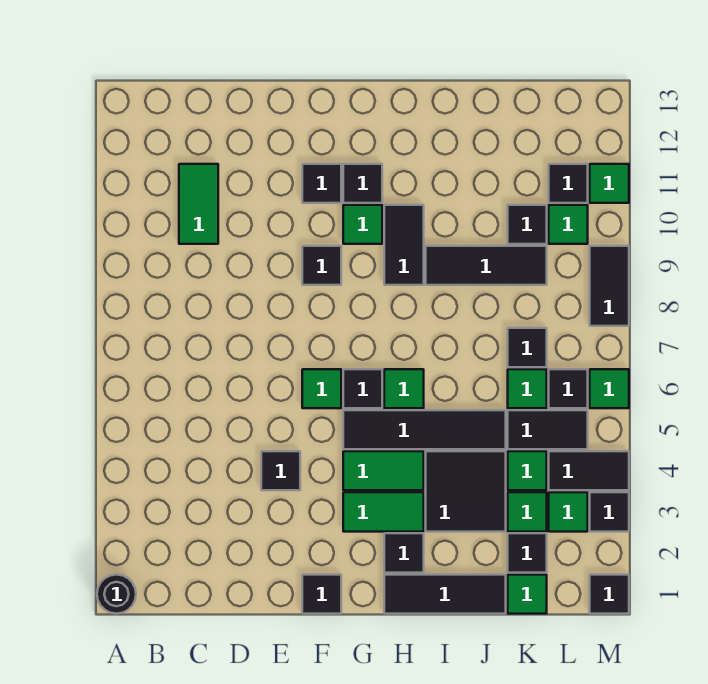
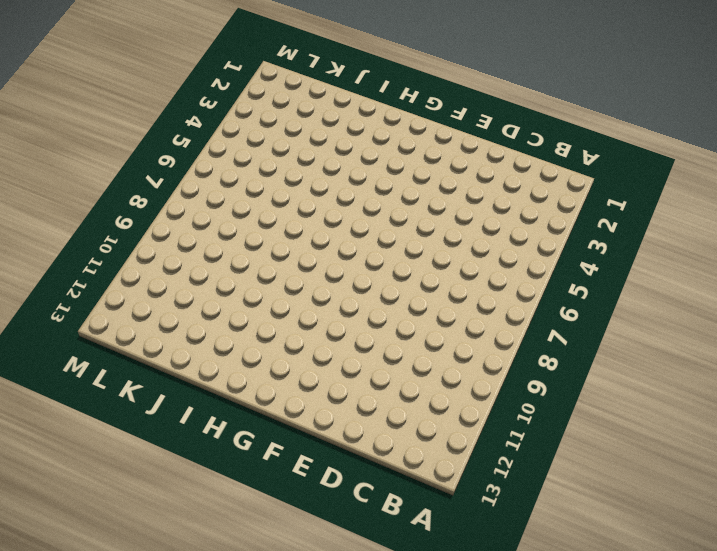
none -> black round brick A1 level 1
none -> green tile C10:C11 level 1
none -> black tile E4 level 1
none -> black tile F1 level 1

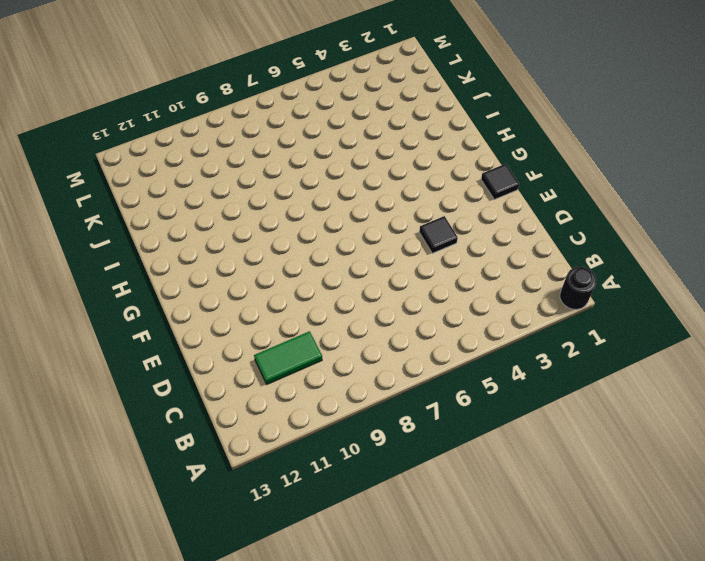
none -> green tile F6 level 1
none -> black tile F9 level 1
none -> black tile F11 level 1
none -> green tile G3:H3 level 1

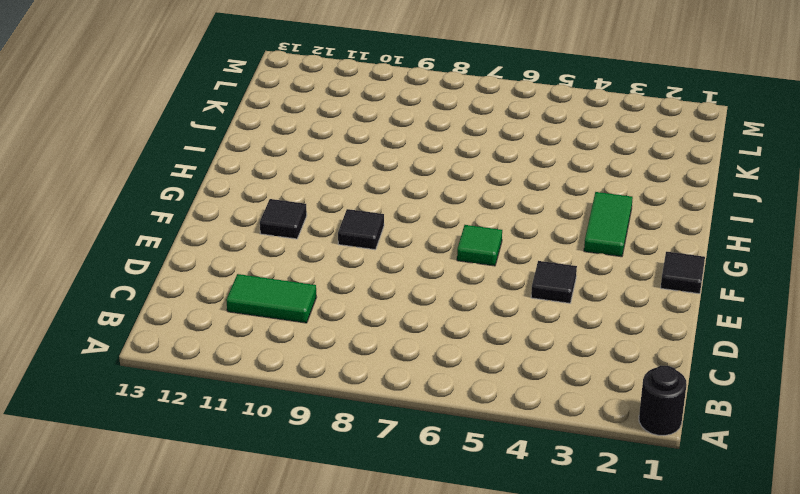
none -> green tile G4:H4 level 1
none -> black tile G5:J5 level 1
none -> black tile G6 level 1
none -> green tile G10 level 1

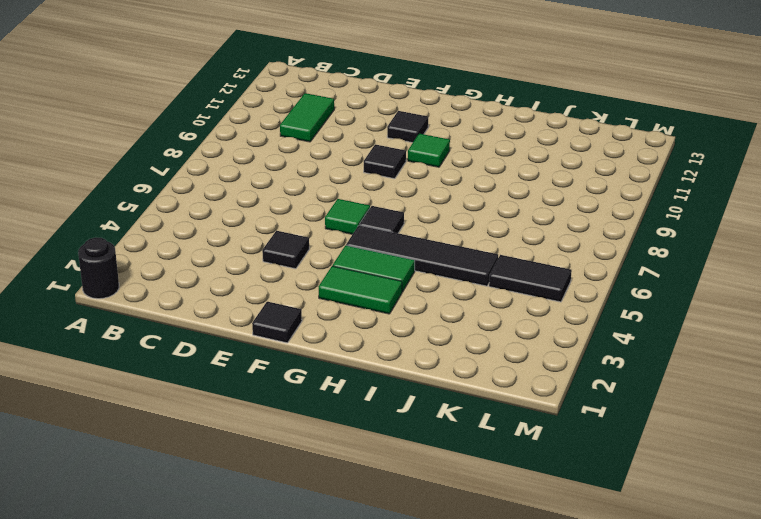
none -> black tile G11 level 1
none -> black tile H1:J1 level 1
none -> black tile H2 level 1
none -> green tile H6 level 1

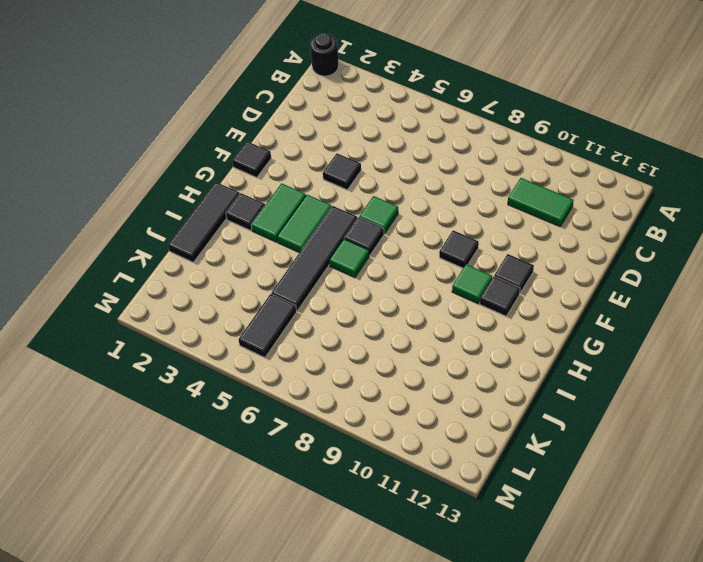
none -> black tile H9:H10 level 1
none -> black tile I3:J4 level 1
none -> black tile I9:K9 level 1
none -> green tile K1 level 1

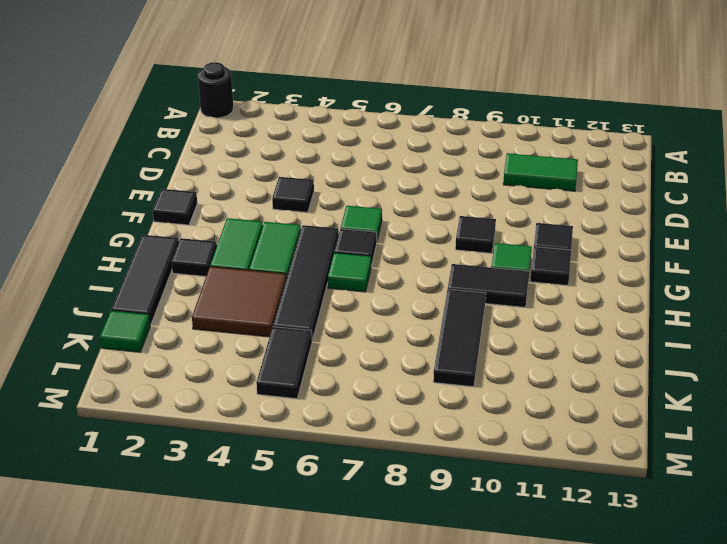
brown tile I3:J4 level 1 -> black tile I3:J4 level 1
none -> black tile K2 level 1
none -> green tile K3 level 1
none -> green tile K4 level 1
none -> green tile K6 level 1

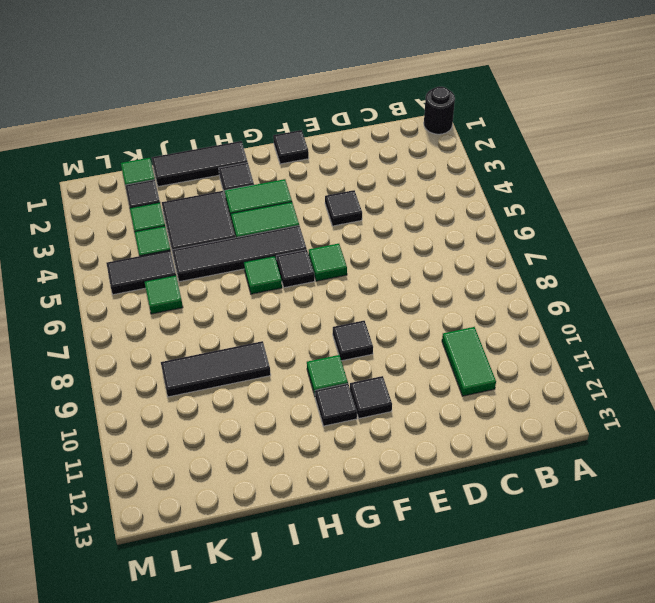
none -> black tile H9:H10 level 1
none -> black tile K7 level 1
none -> black tile K10 level 1
none -> green tile L3 level 1

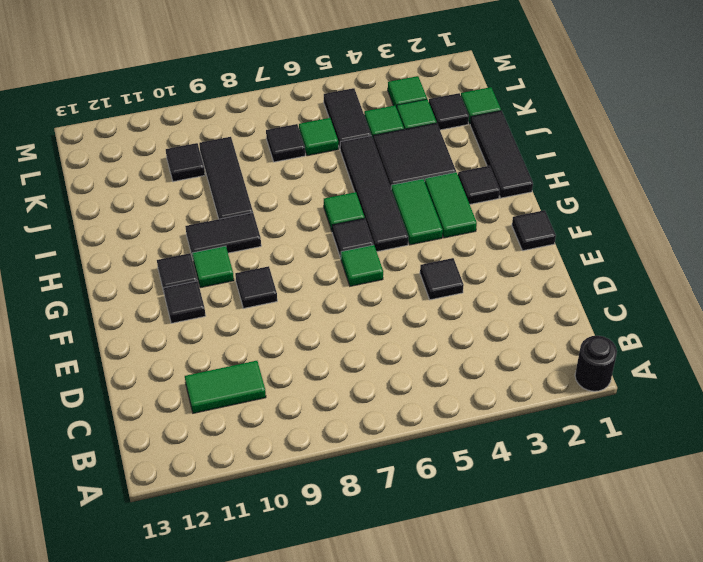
none -> black tile L4:M4 level 1
none -> black tile L6 level 1
none -> green tile L10 level 1
none -> black tile L11 level 1

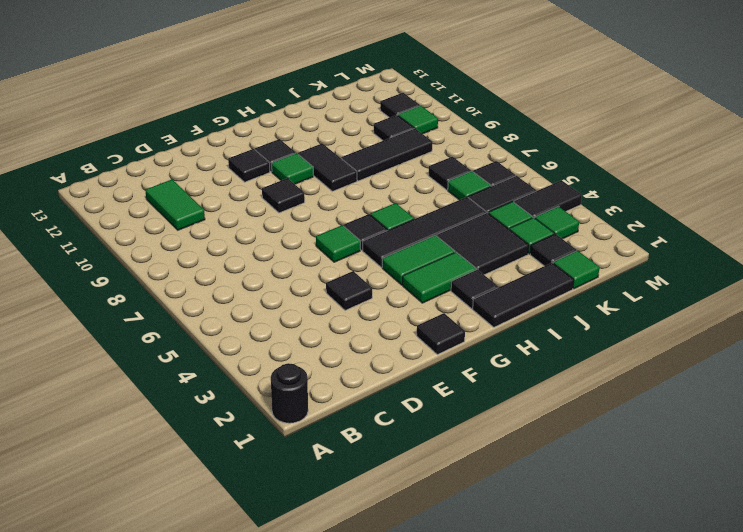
none -> black tile M1 level 1
none -> black tile M3 level 1
none -> green tile M6 level 1
none -> black tile M8:M9 level 1

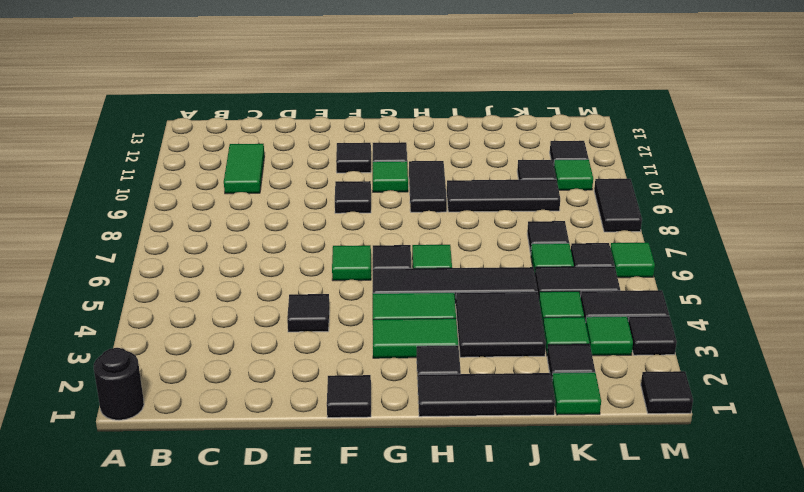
none -> green tile M11 level 1

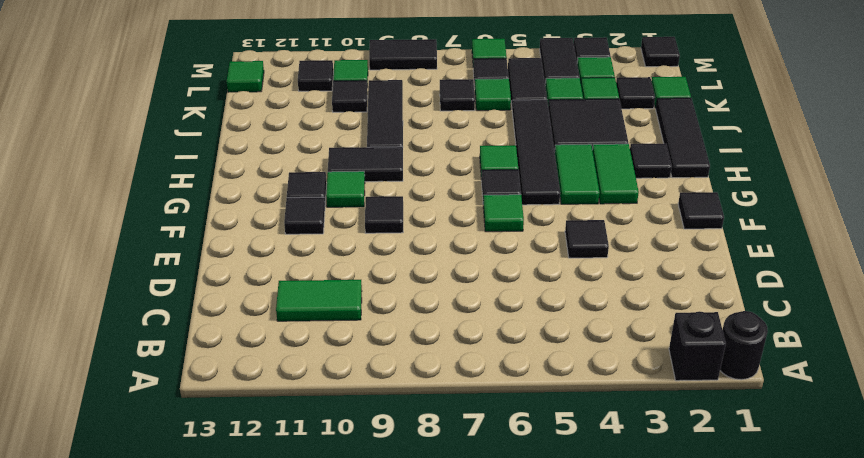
black brick A2 level 1 -> none
green tile L13 level 1 -> green tile M11 level 1

